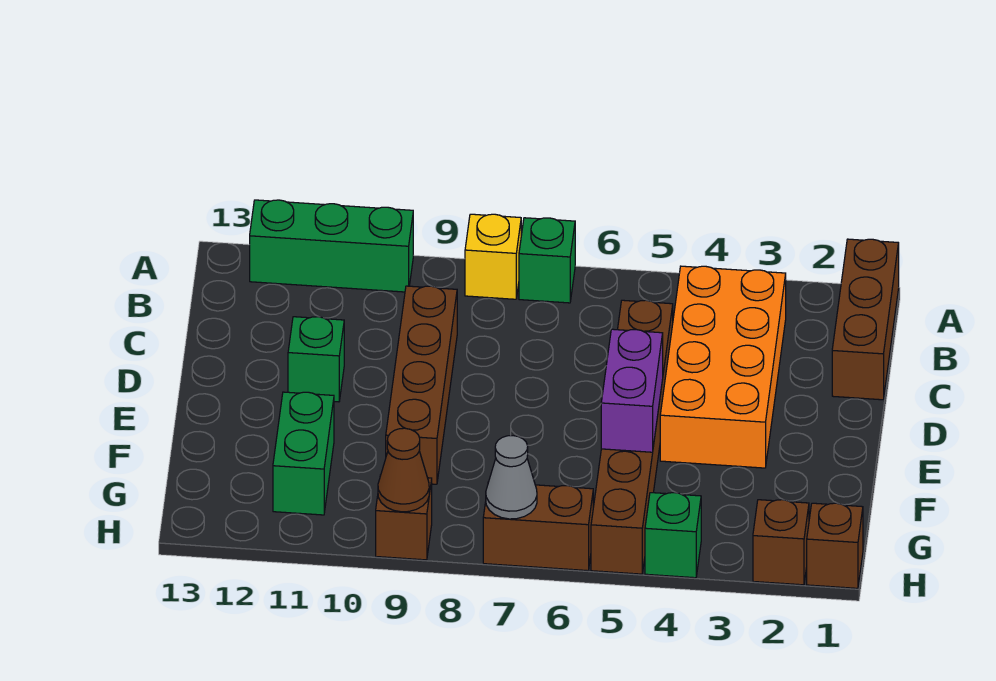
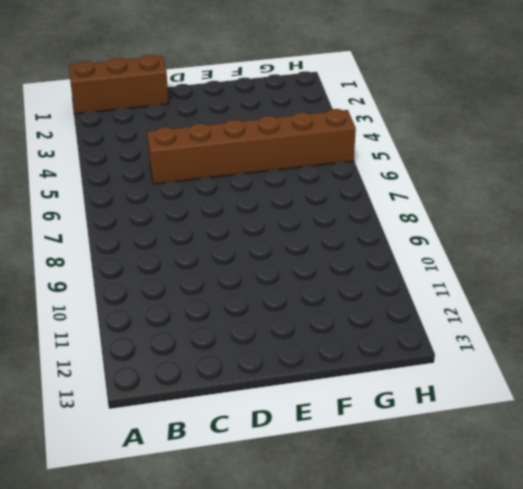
none -> green brick A7 level 1
none -> yellow brick A8 level 1
none -> green brick A10:A12 level 1

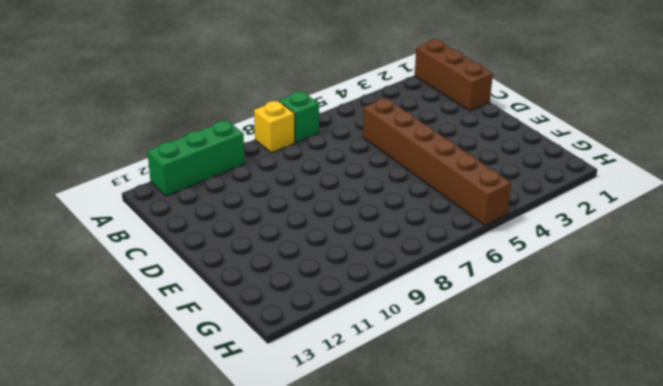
none -> orange brick B3:E4 level 1
none -> brown brick C9:F9 level 1
none -> green brick D11 level 1

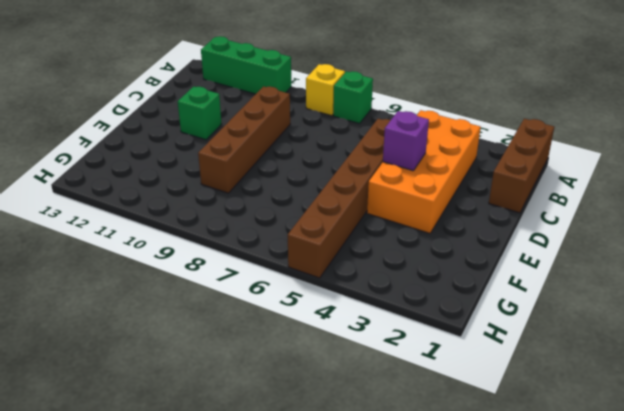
purple brick D4 level 2 -> none
none -> green brick F11:G11 level 1
none -> brown brick H1 level 1
none -> brown brick H2 level 1

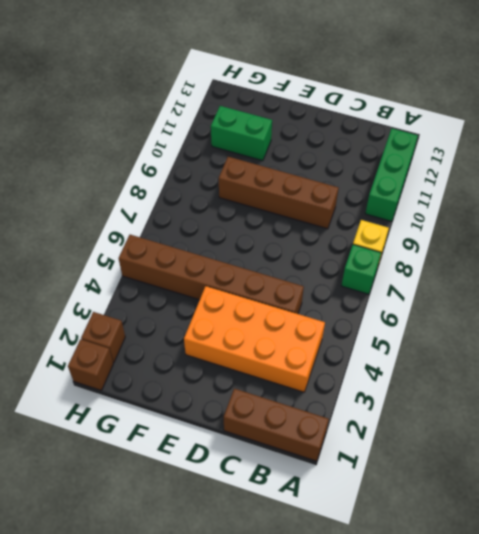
none -> green brick D11 level 1
none -> green brick H4 level 1
none -> brown brick H6:H7 level 1

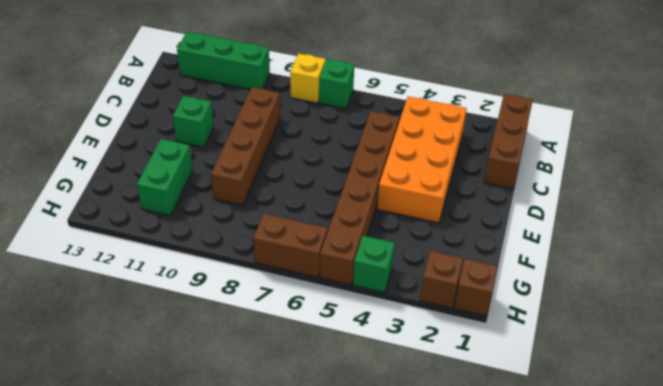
none -> brown brick H9 level 1
none -> purple brick E5:F5 level 2
none -> grey cone H7 level 2

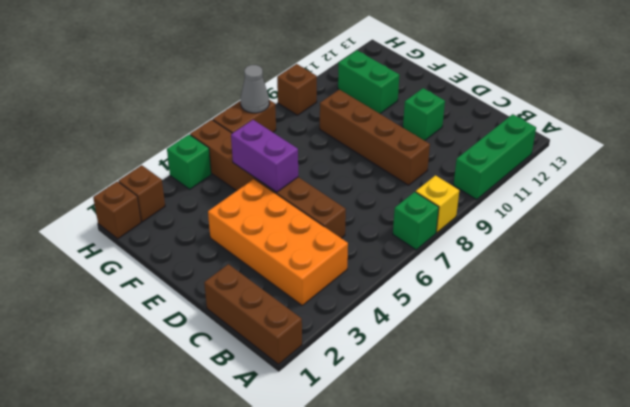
none -> brown cone H9 level 2

